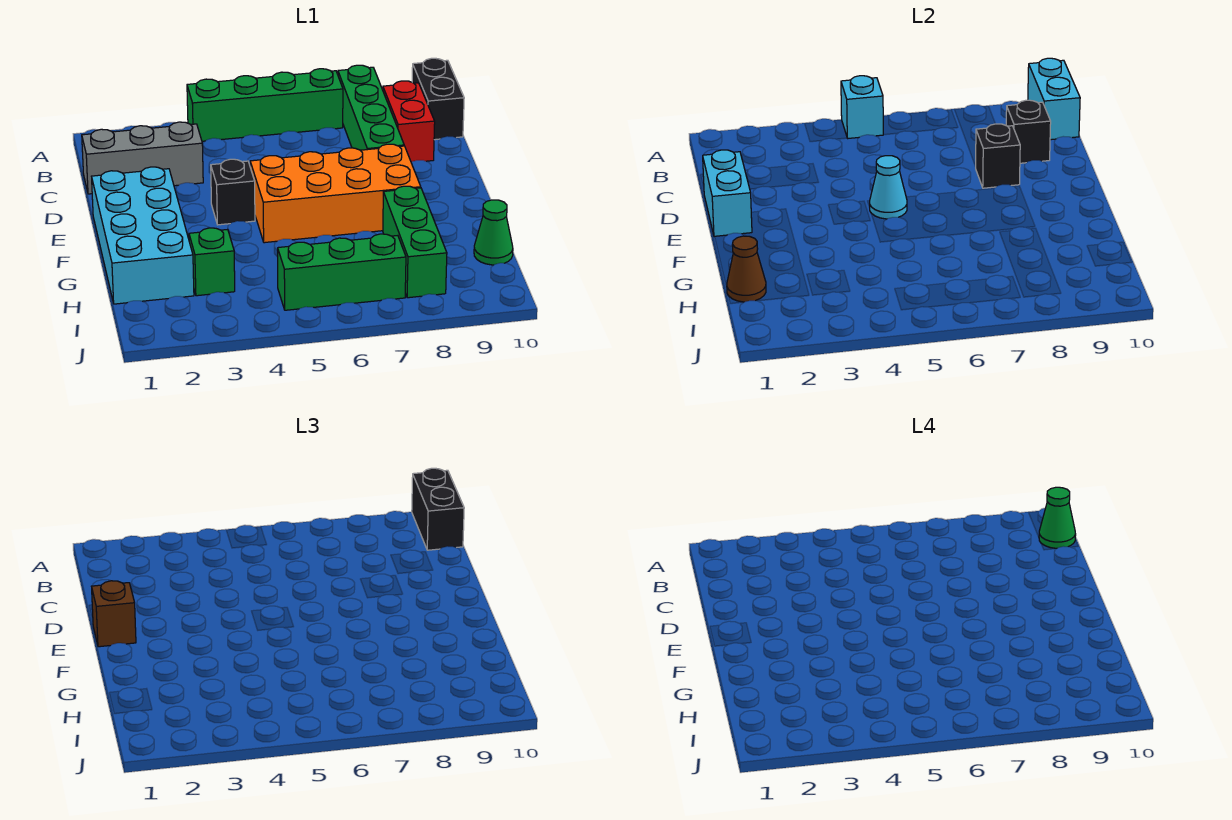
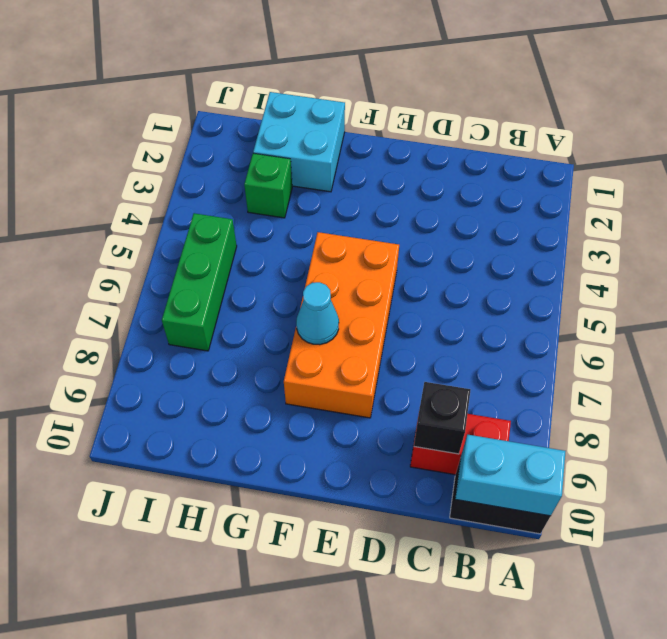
cyan cone F7 level 2 -> cyan cone E5 level 2
cyan brick G1:H2 level 1 -> cyan brick E1:H2 level 1
none -> green brick A4:A7 level 1
none -> green brick A8:D8 level 1
none -> grey brick C1:C3 level 1

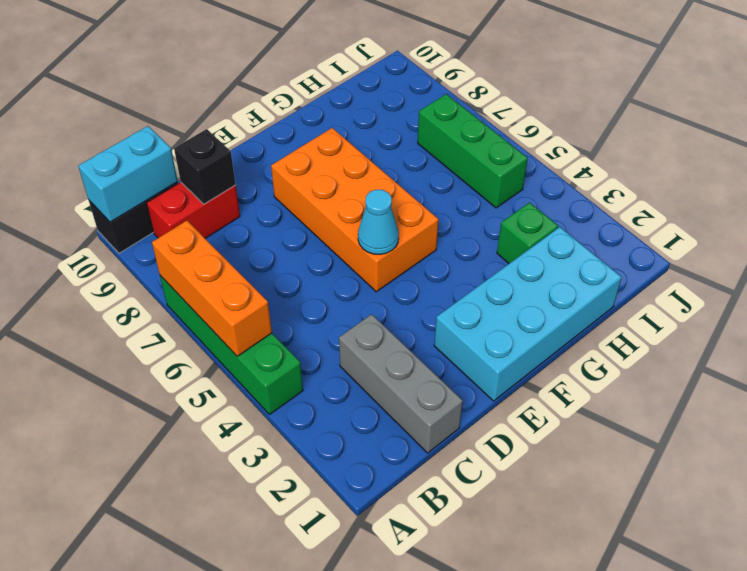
orange brick A5:A7 level 2 -> cyan brick A5 level 2
none -> green brick A8:D8 level 1
none -> black brick E4 level 1
none -> green brick G8:I8 level 1

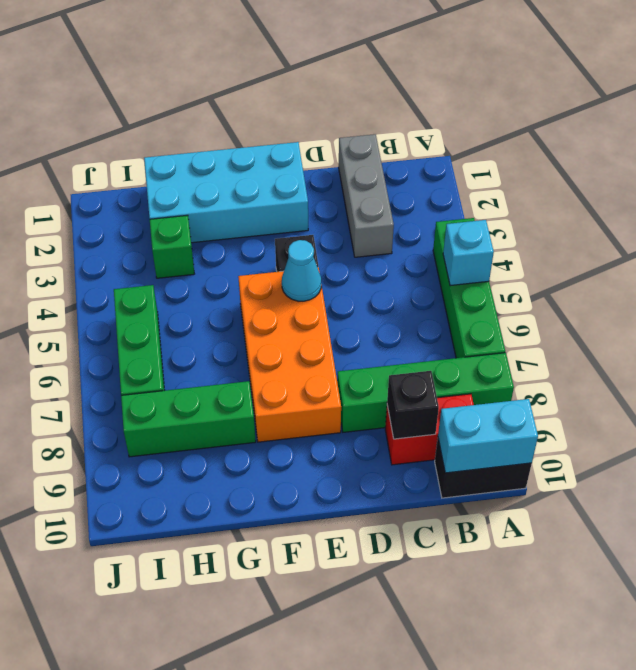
none -> green cone H10 level 1
none -> cyan brick D1:E1 level 2
none -> black brick D8 level 2

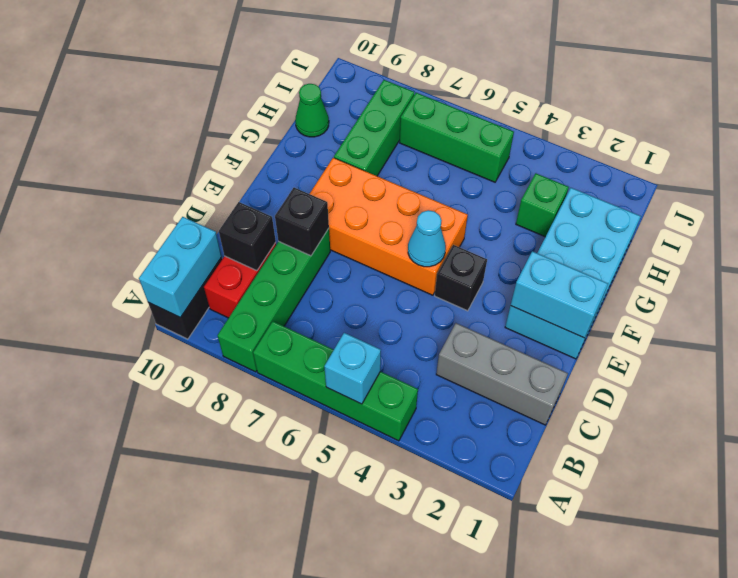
cyan brick E1:E2 level 2 -> cyan brick D1:E1 level 2
none -> brown cone H1 level 2
none -> black brick A10:B10 level 3
none -> brown brick E1 level 3

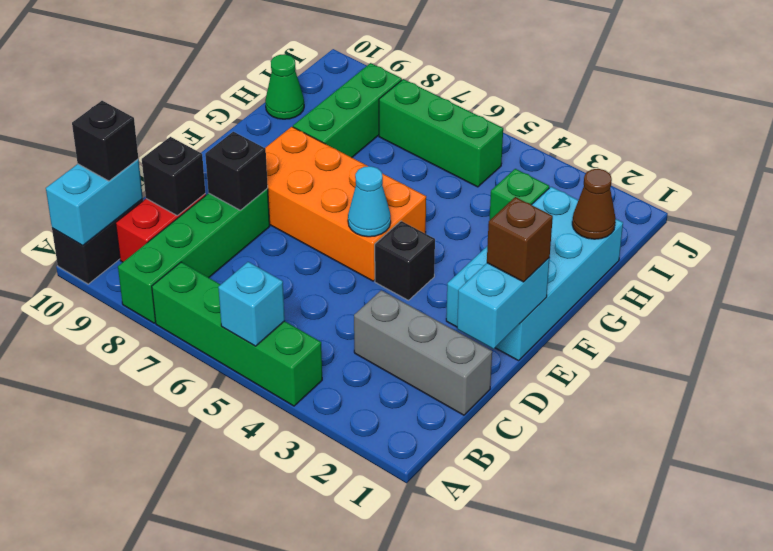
black brick B10 level 3 -> black brick A10:B10 level 3
none -> green cone B10 level 4

